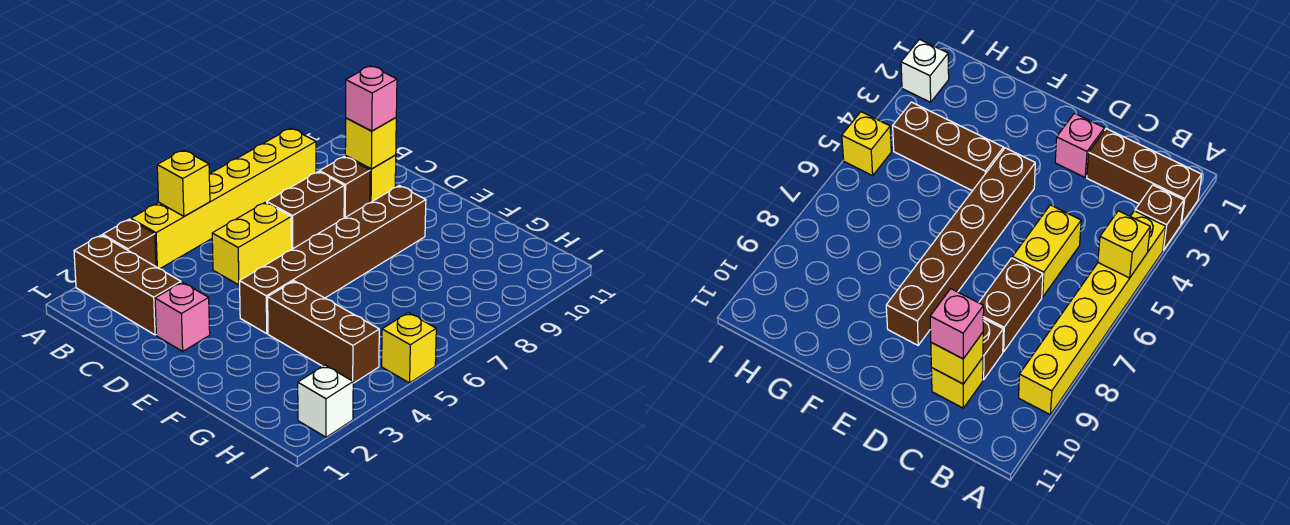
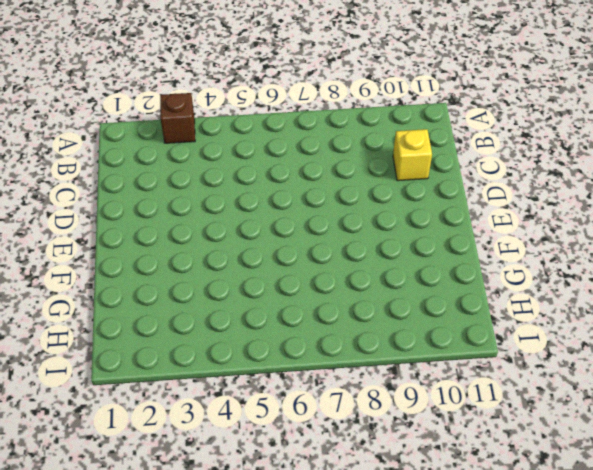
none -> brown brick A2:C2 level 1
none -> yellow brick A4:A9 level 1
none -> yellow brick C5:C6 level 1

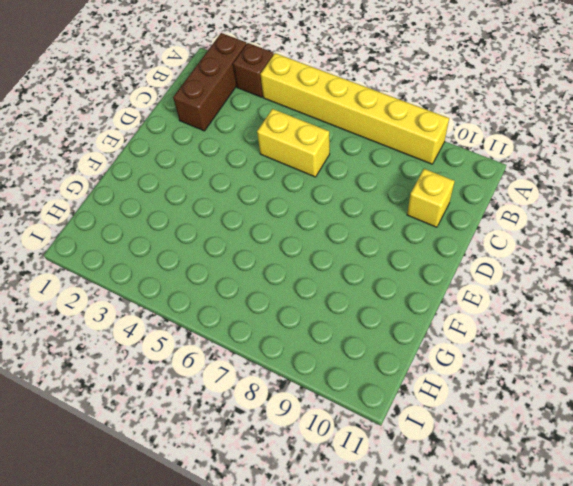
none -> brown brick C7:C8 level 1
none -> brown brick C9 level 1
none -> pink brick D2 level 1

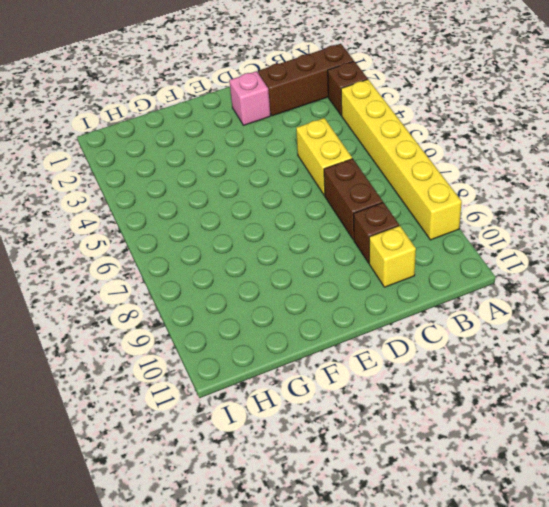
none -> brown brick E4:E9 level 1
none -> brown brick F4:H4 level 1
none -> white brick I2 level 1

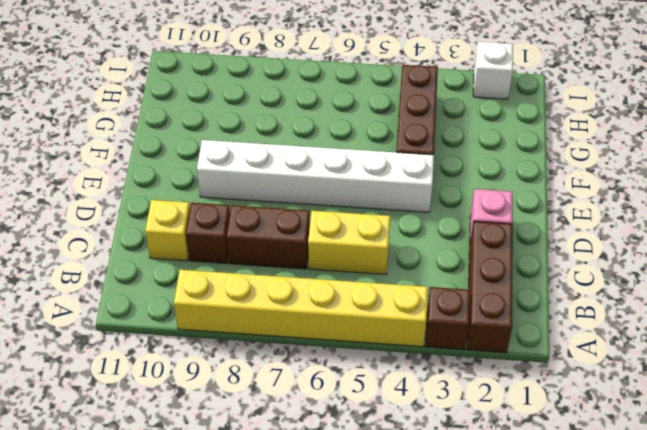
white brick E4:E9 level 1 -> brown brick E4:E9 level 1
none -> yellow brick I5 level 1
none -> yellow brick A5 level 2
none -> yellow brick C10 level 2

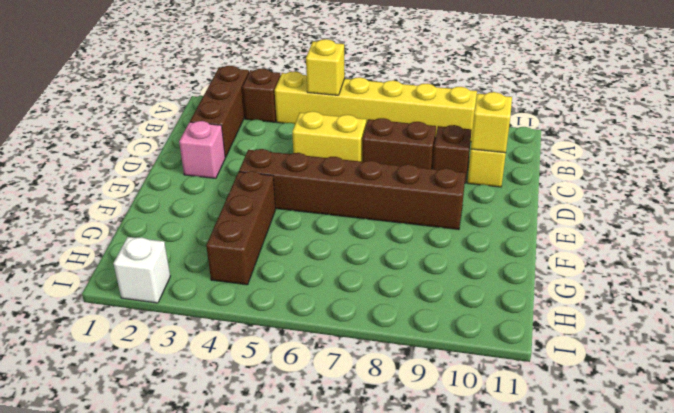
none -> yellow brick I5 level 1
none -> pink brick C10 level 3

